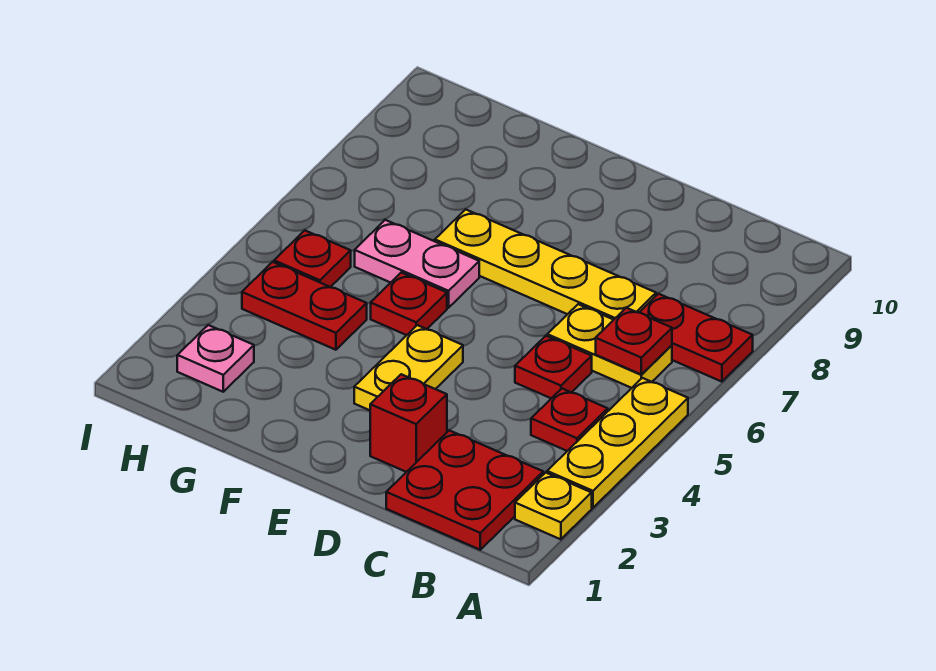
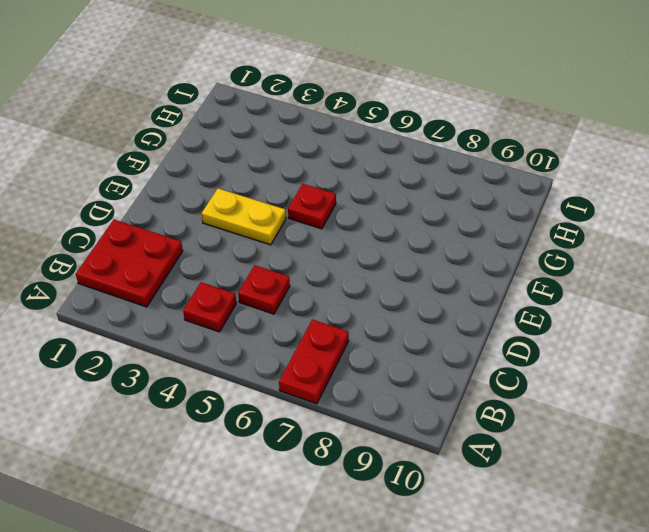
none -> yellow plate A2 level 1
none -> yellow plate A3:A5 level 1
none -> yellow plate B6:C6 level 1

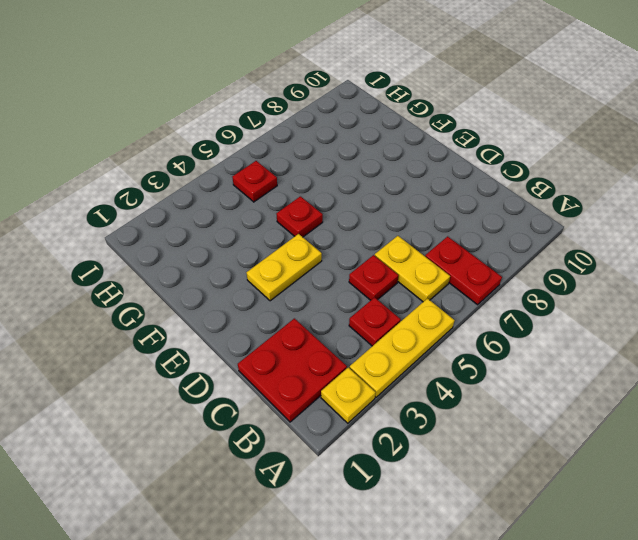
none -> yellow plate C7:F7 level 1
none -> red brick D2 level 1
none -> pink plate F6:G6 level 1

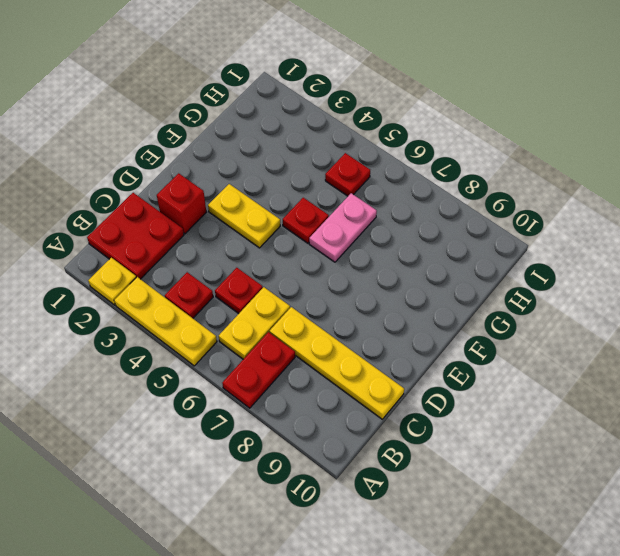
yellow plate C7:C10 level 1 -> yellow plate C7:F7 level 1
none -> red plate G4:H4 level 1
none -> pink plate H2 level 1
none -> red plate B6 level 2

